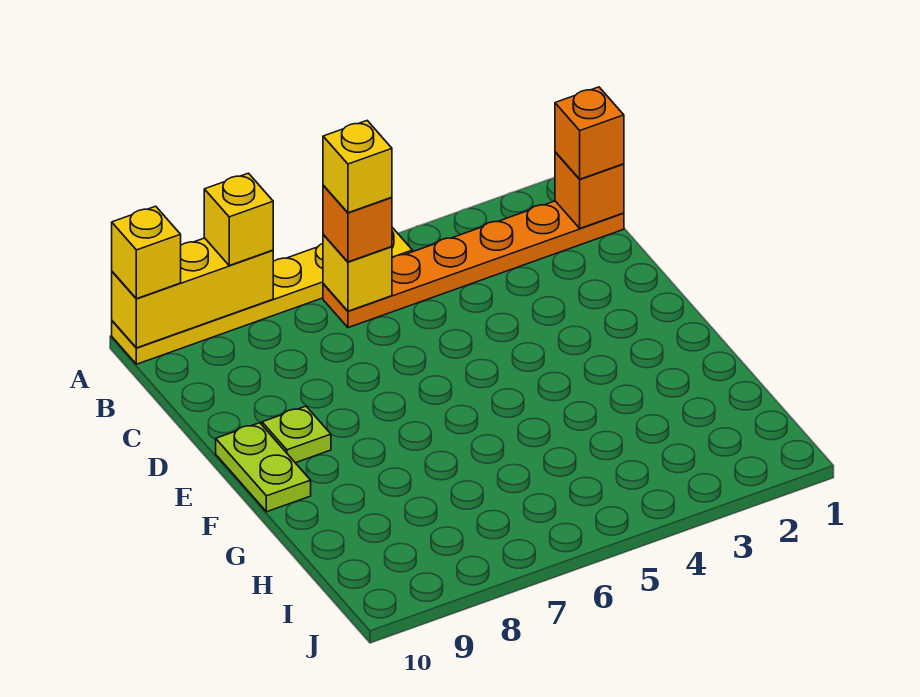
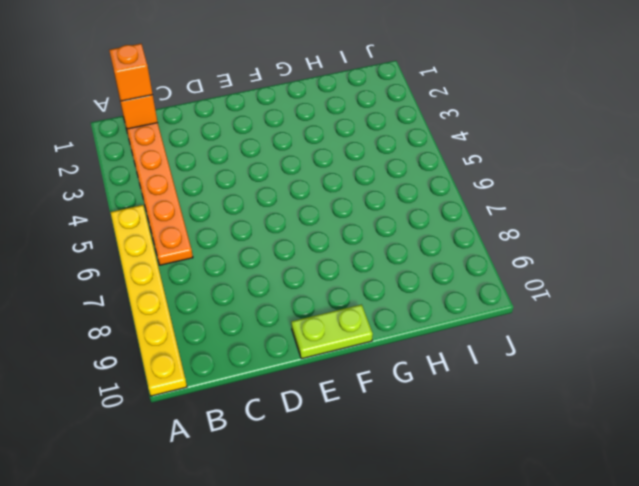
none -> lime plate E9 level 1
none -> yellow brick A8:A10 level 2
none -> yellow brick B6 level 2

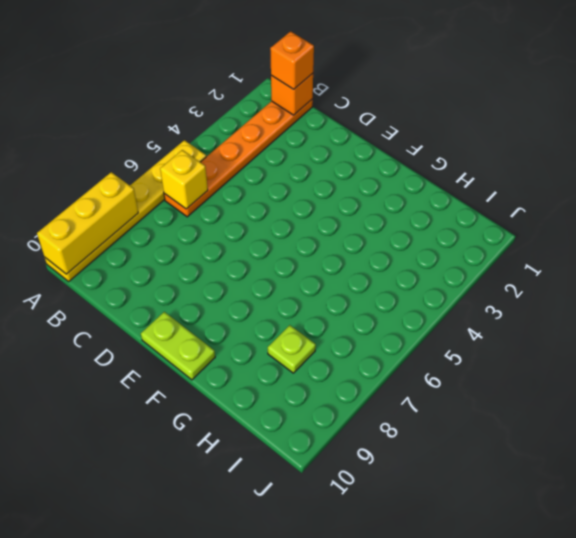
lime plate H8 level 1 -> lime plate E9 level 1
none -> yellow brick A8 level 3
none -> yellow brick A10 level 3
none -> orange brick B6 level 3

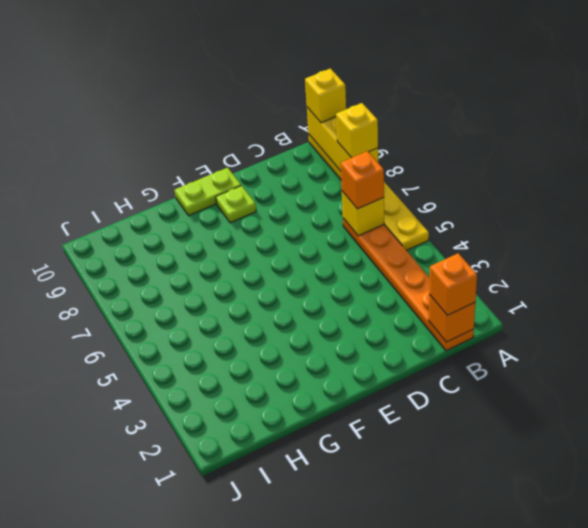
none -> yellow brick B6 level 4

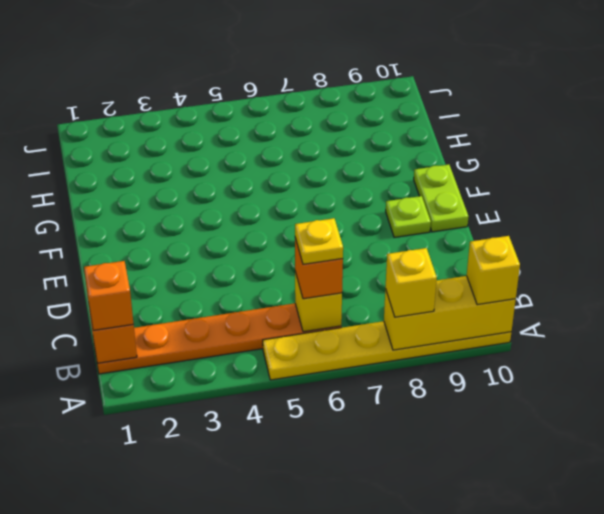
yellow plate B6 level 4 -> yellow brick B6 level 4

